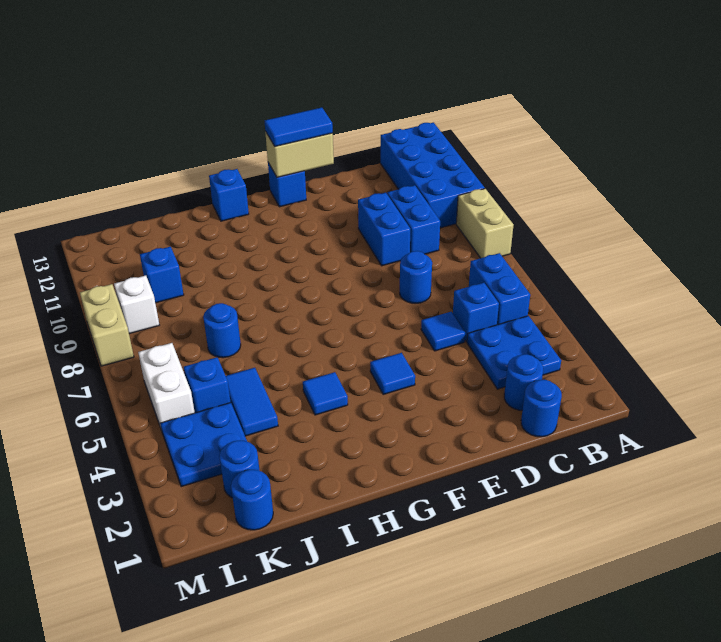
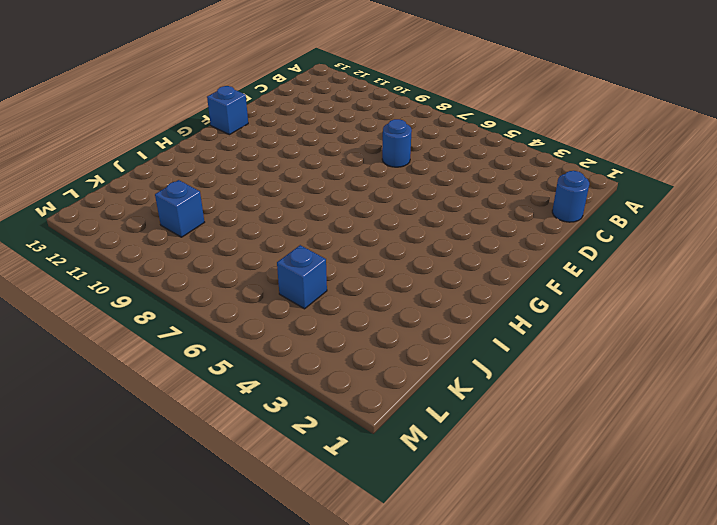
none -> tan brick A8:A9 level 1
none -> blue brick A10:B13 level 1
none -> blue plate B3:C4 level 1

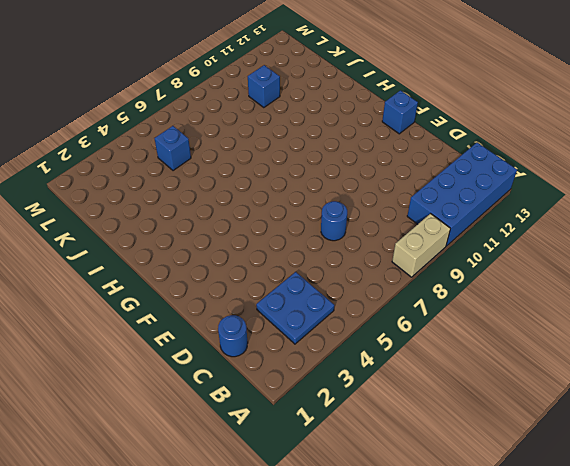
none -> blue brick B5:B6 level 1
none -> blue round brick C2 level 1
none -> blue brick C5 level 1

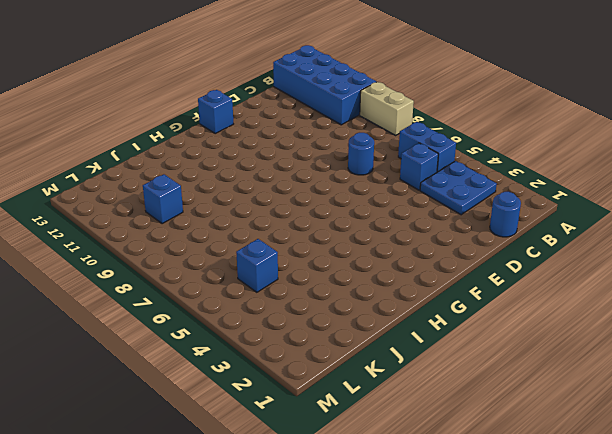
none -> blue round brick C2 level 1
none -> blue brick C9:C10 level 1
none -> blue tile D5 level 1

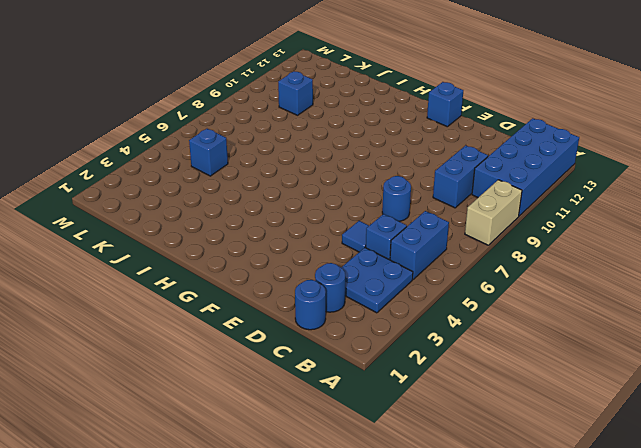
none -> blue brick D9:D10 level 1
none -> blue tile F4 level 1
none -> blue tile H4 level 1

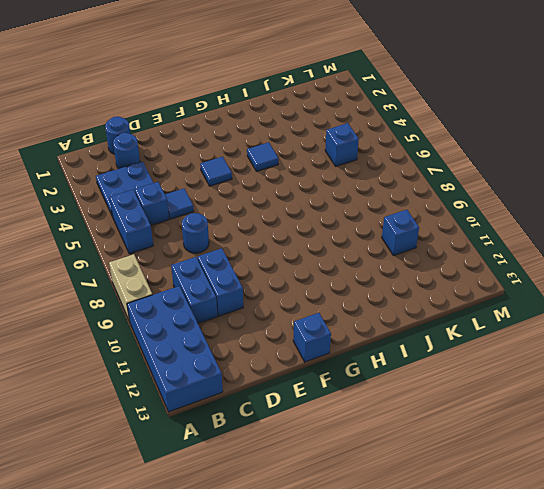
none -> blue brick H13 level 1
none -> blue tile J4:J5 level 1
none -> blue round brick J7 level 1

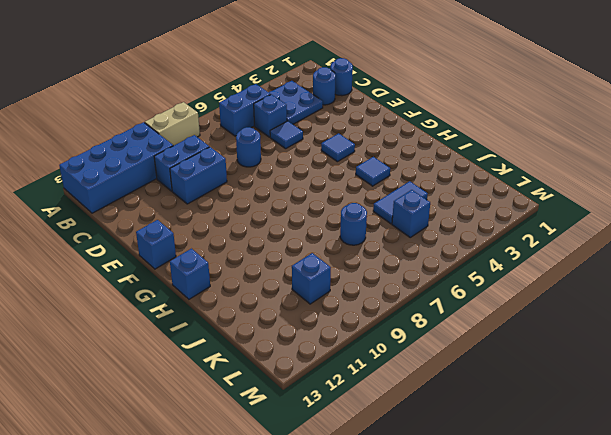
none -> blue round brick K1 level 1
none -> blue round brick K2 level 1
none -> blue plate K3:L4 level 1

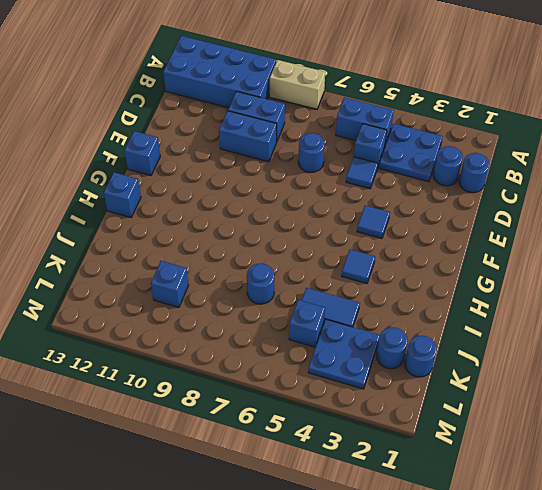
none -> white brick L5:L6 level 1
none -> white brick L9 level 1
none -> tan brick M8:M9 level 1

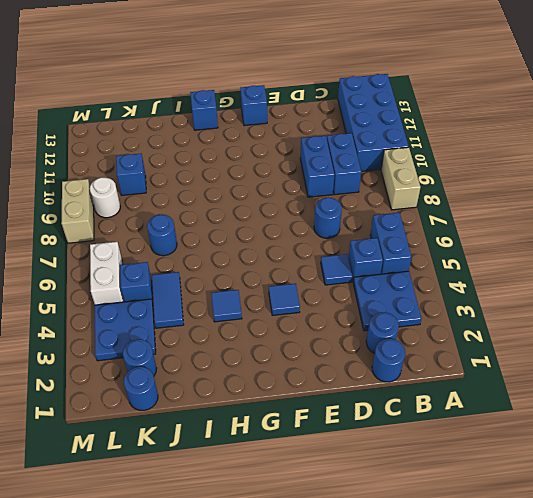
white round brick L9 level 1 -> white brick L9 level 1
none -> tan brick E13:F13 level 2
none -> blue tile E13:F13 level 3

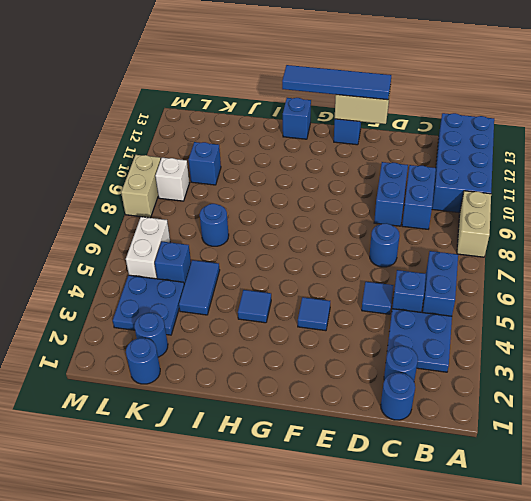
blue tile E13:H13 level 3 -> blue tile E13:F13 level 3

